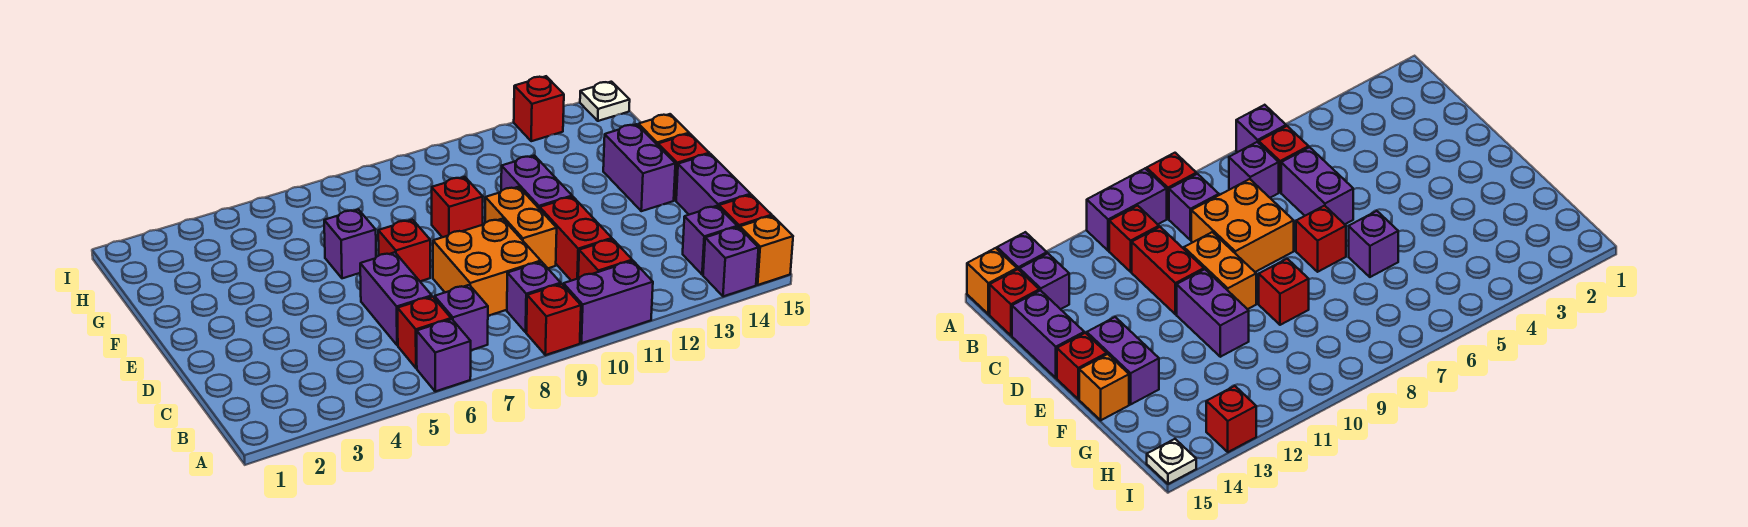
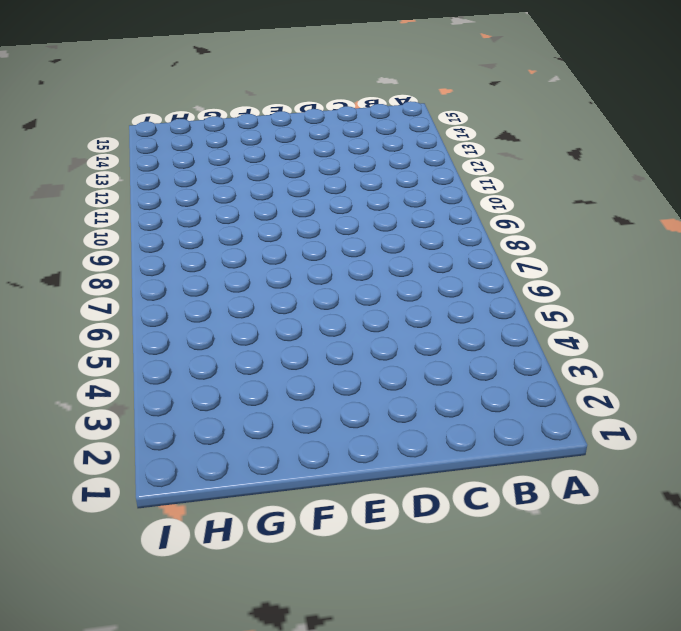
none -> purple brick A6 level 1
none -> red brick A9 level 1
none -> purple brick A10:A11 level 1

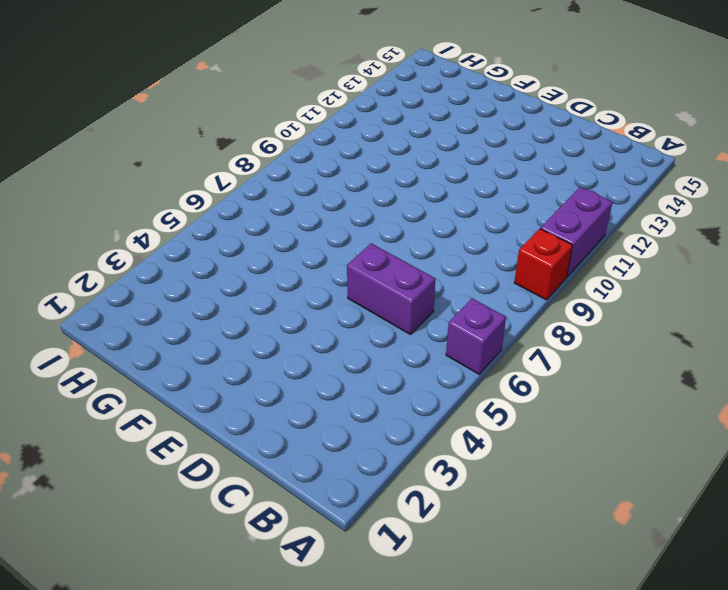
none -> purple brick A14 level 1
none -> orange brick A15 level 1
none -> red brick B6 level 1

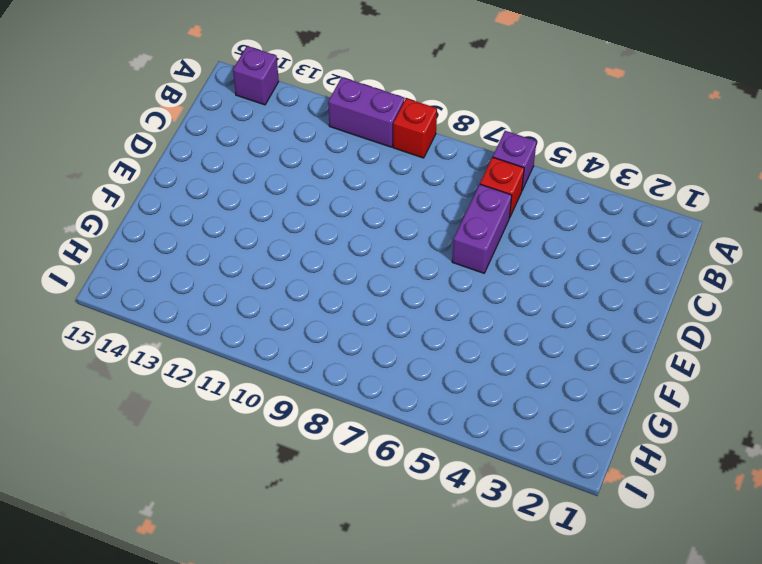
none -> orange brick A15 level 1
none -> purple brick B7 level 1
none -> purple brick B9 level 1

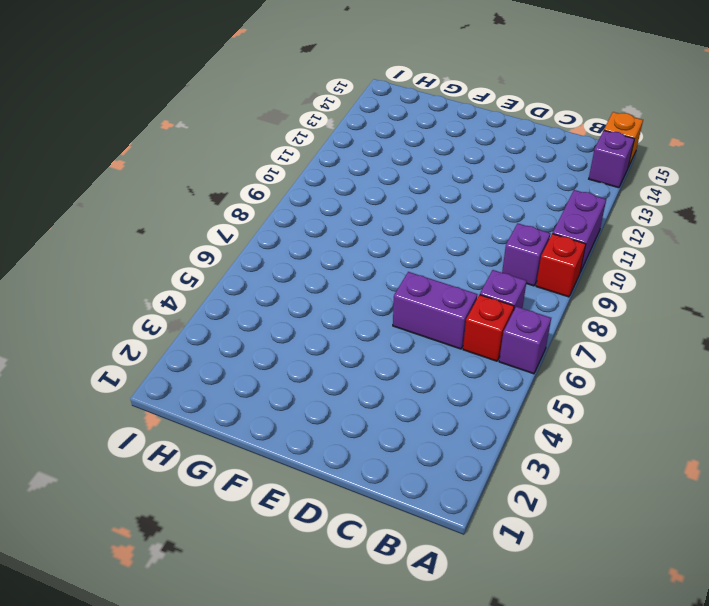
none -> red brick B11 level 1
none -> purple brick B14 level 1
none -> red brick B15 level 1

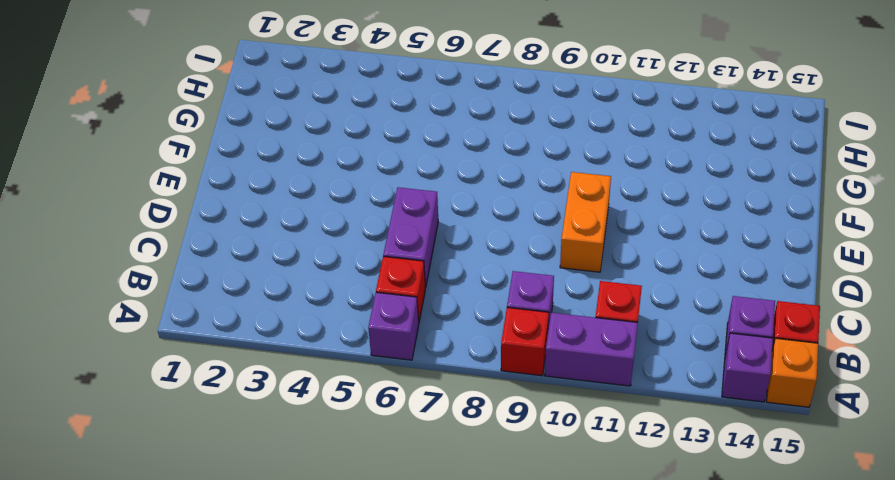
none -> purple brick B7 level 1
none -> orange brick C8:D9 level 1
none -> red brick C11:D11 level 1

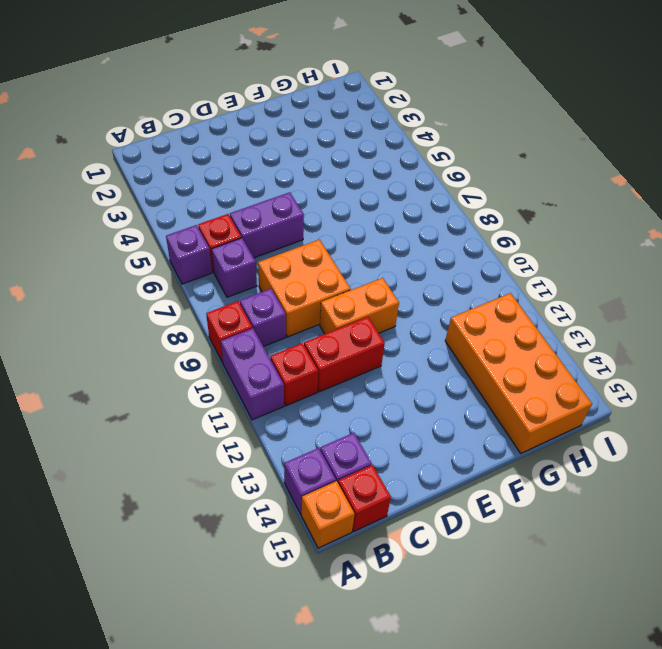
orange brick G12:H15 level 1 -> none
none -> purple brick C15:D15 level 1
none -> red brick E7 level 1
none -> purple brick E11:F11 level 1

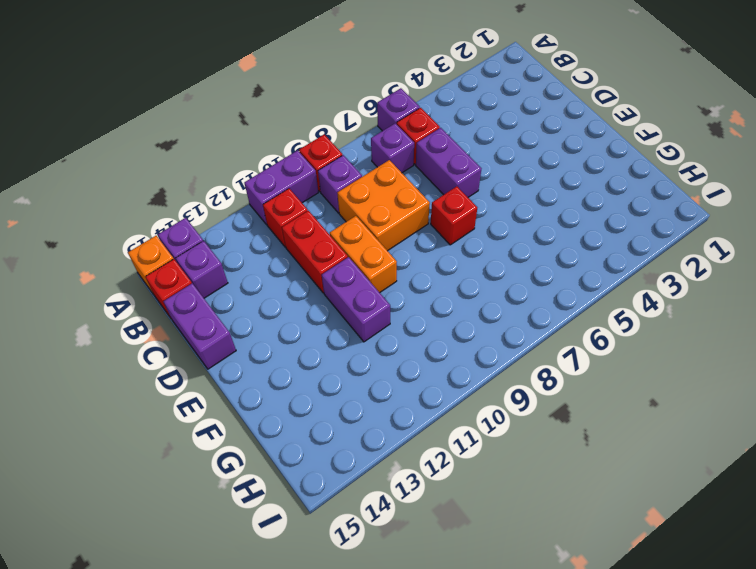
none -> purple brick E14:F14 level 1
none -> red brick E15 level 1
none -> purple brick F6 level 1

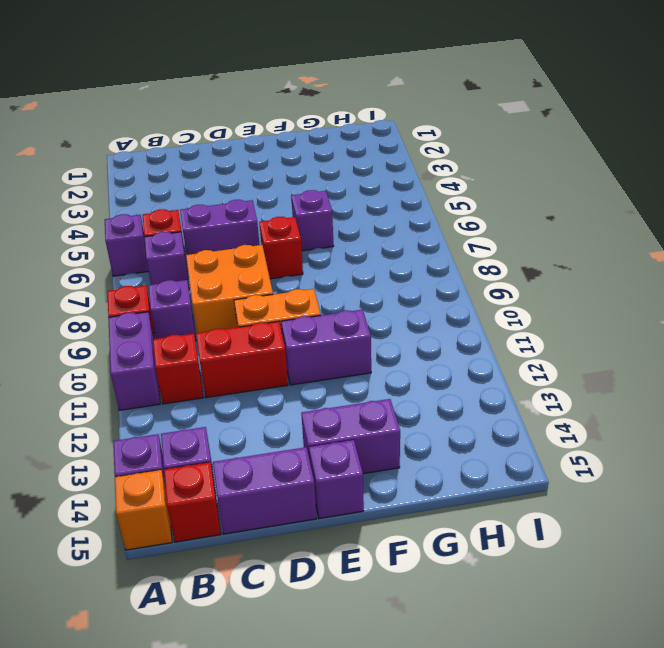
purple brick E15 level 1 -> red brick E15 level 1
none -> red brick F9 level 1
none -> orange brick F15 level 1
none -> red brick I13 level 1

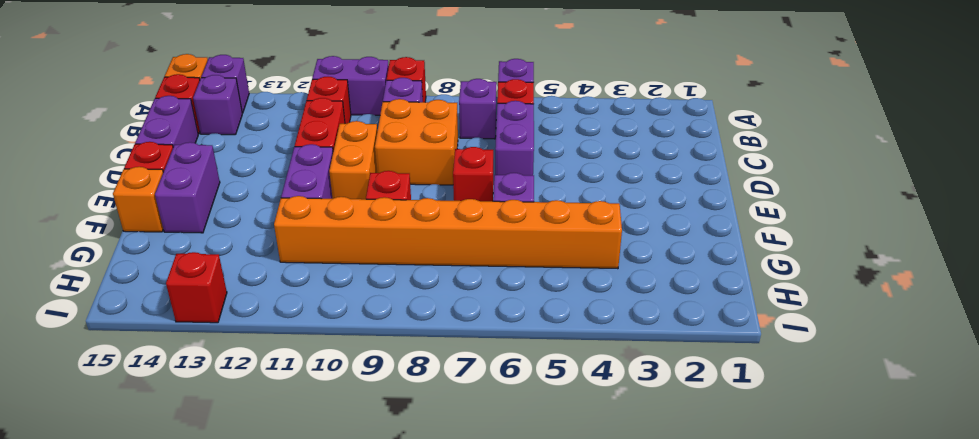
orange brick G4:G11 level 1 -> none
none -> white plate I15 level 1

